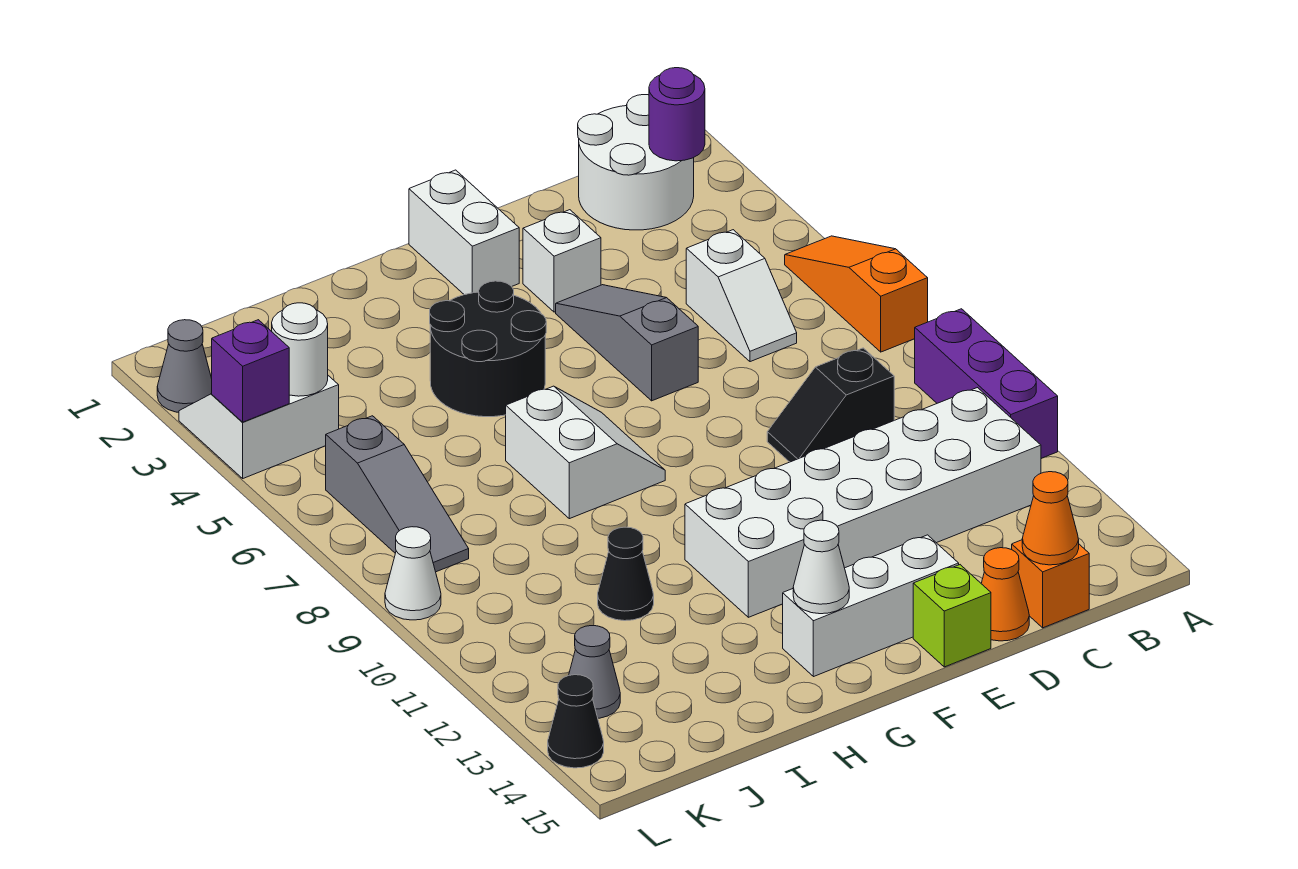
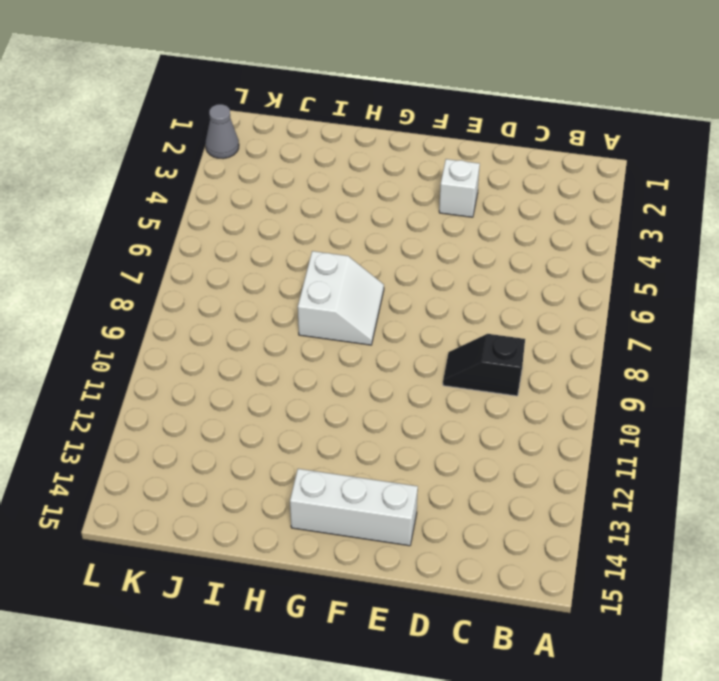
none -> orange slope A5:A7 level 1 top 7
none -> purple brick A9:A11 level 1
none -> white round brick B1:C2 level 1

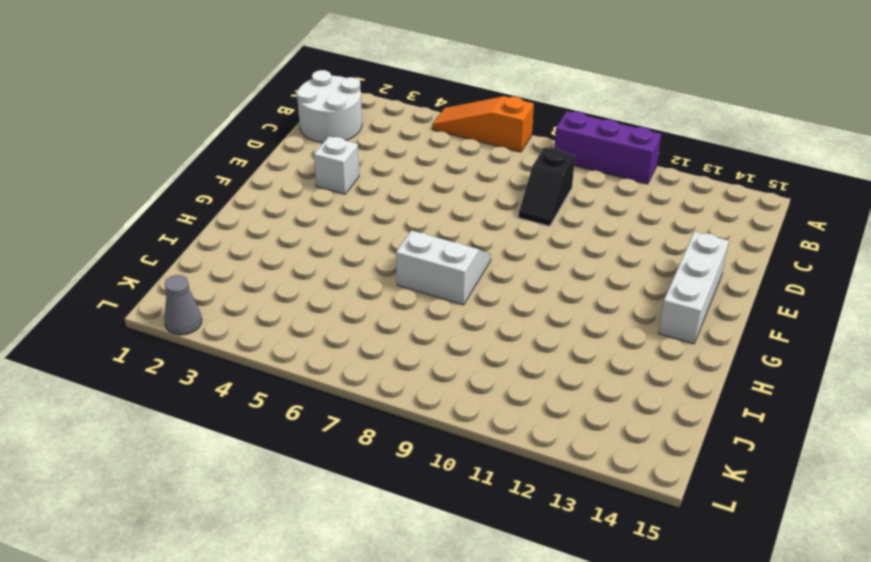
none -> white brick B11:G12 level 1
none -> white slope C5:C6 level 1 top 5
none -> orange brick C15 level 1

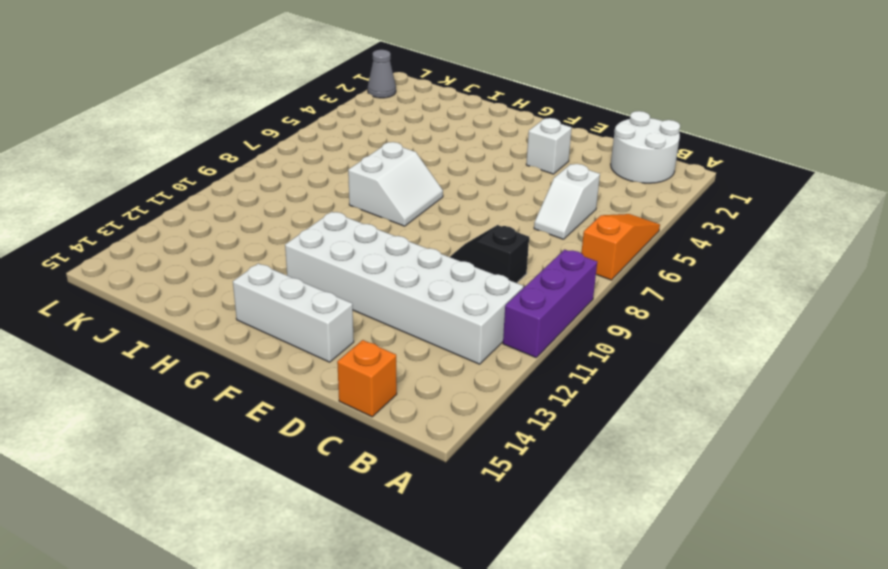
none -> orange cone D15 level 1
none -> grey slope E4:E6 level 1 top 6
none -> lime brick E15 level 1

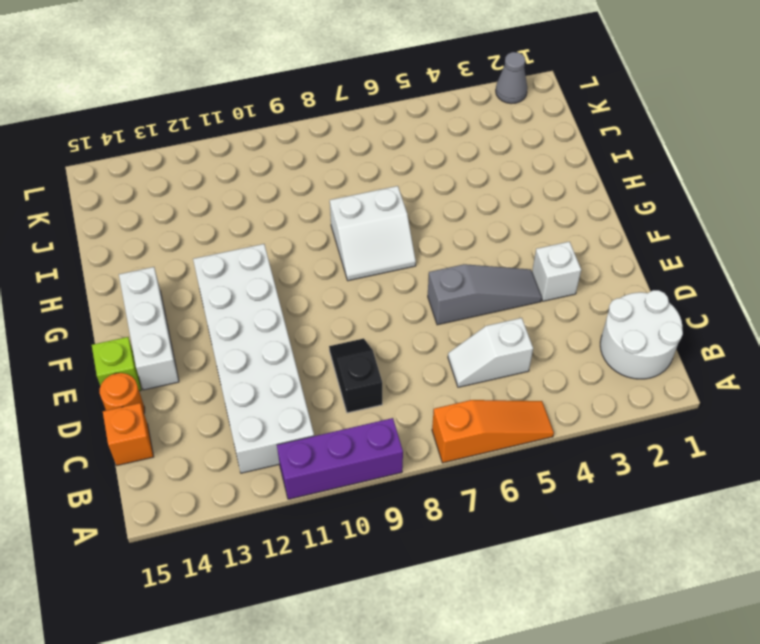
orange round brick D15 level 1 -> orange cone D15 level 1
none -> white brick F1:F2 level 1
none -> black round brick G4:H5 level 1
none -> black cone I11 level 1

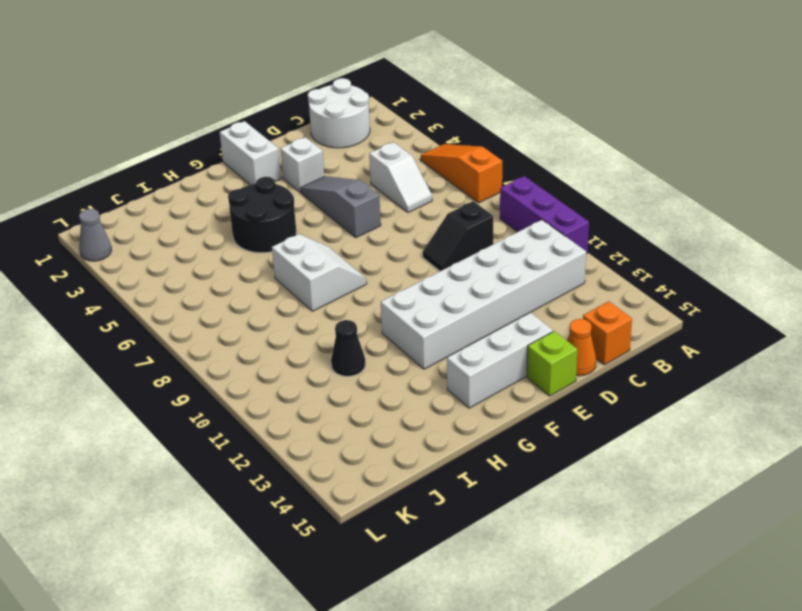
none -> white slope K3:L4 level 1 top 4
none -> grey slope K6:K8 level 1 top 6
none -> grey cone K13 level 1

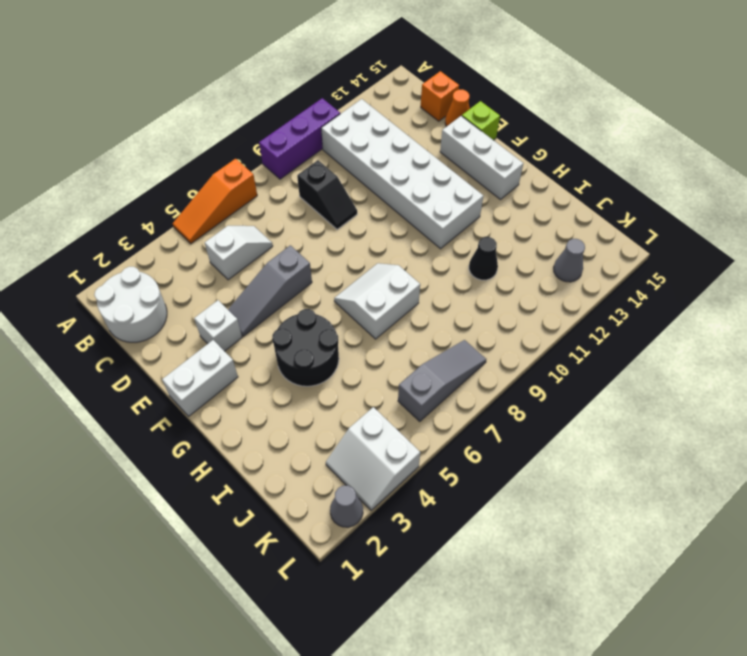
none -> white cone L9 level 1
none -> black cone L14 level 1
none -> purple round brick B2 level 2

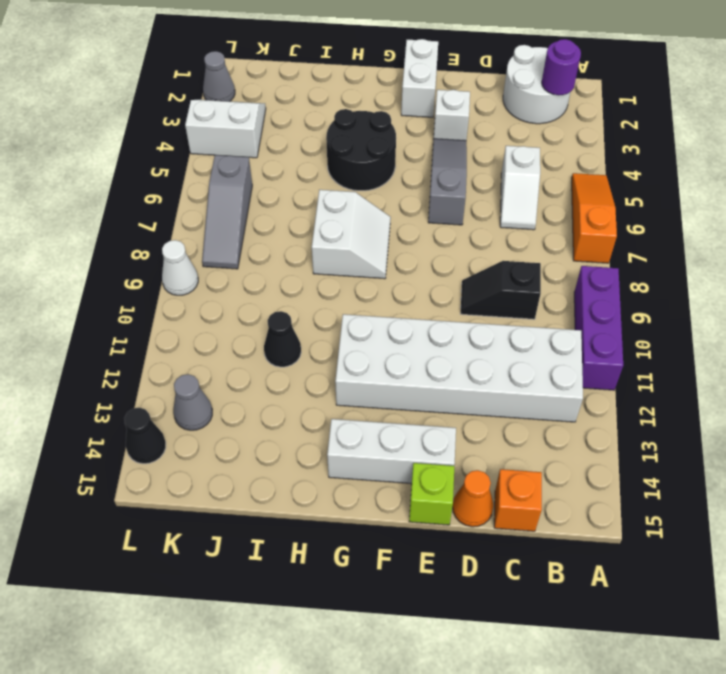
none -> orange cone C15 level 2
none -> white cone G14 level 2
none -> white round brick K4 level 2

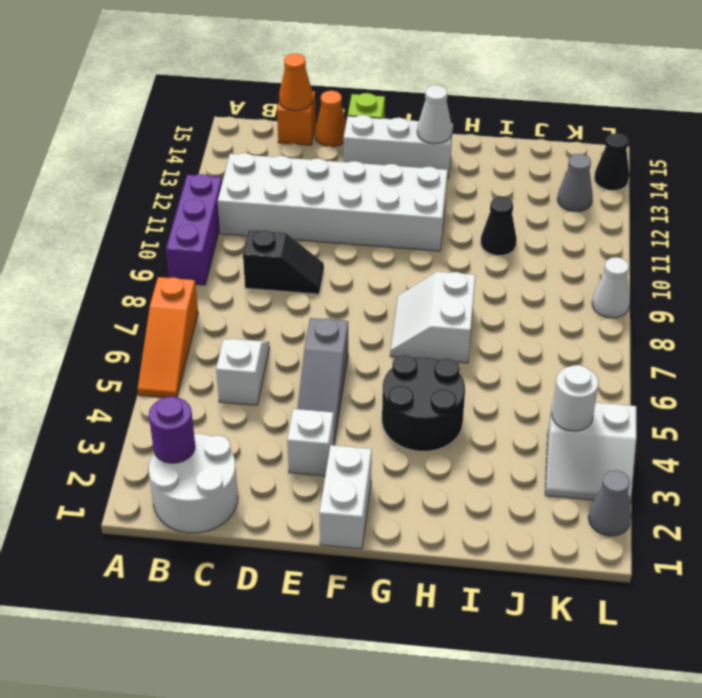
none -> grey slope K6:K8 level 1 top 6
none -> purple brick L4 level 2

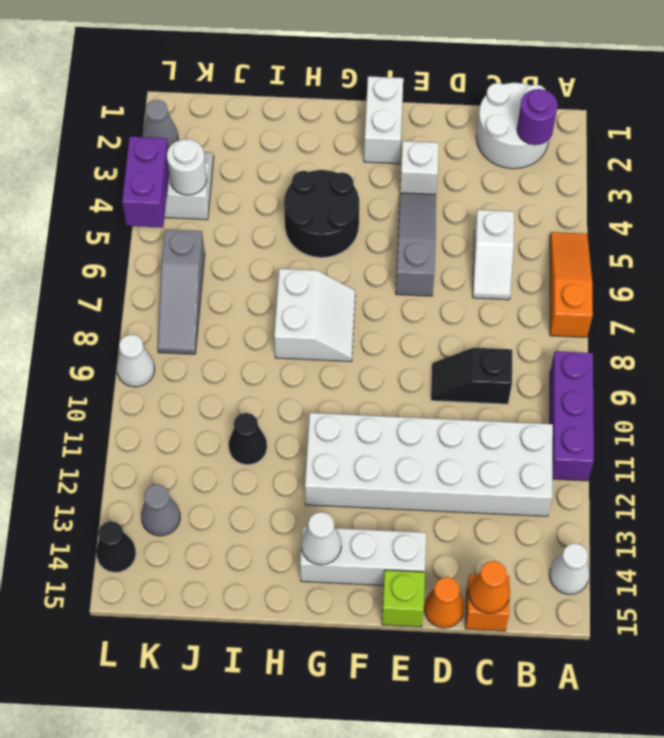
white cone A14 level 1 -> none
purple brick L4:L5 level 2 -> purple brick L4 level 2

